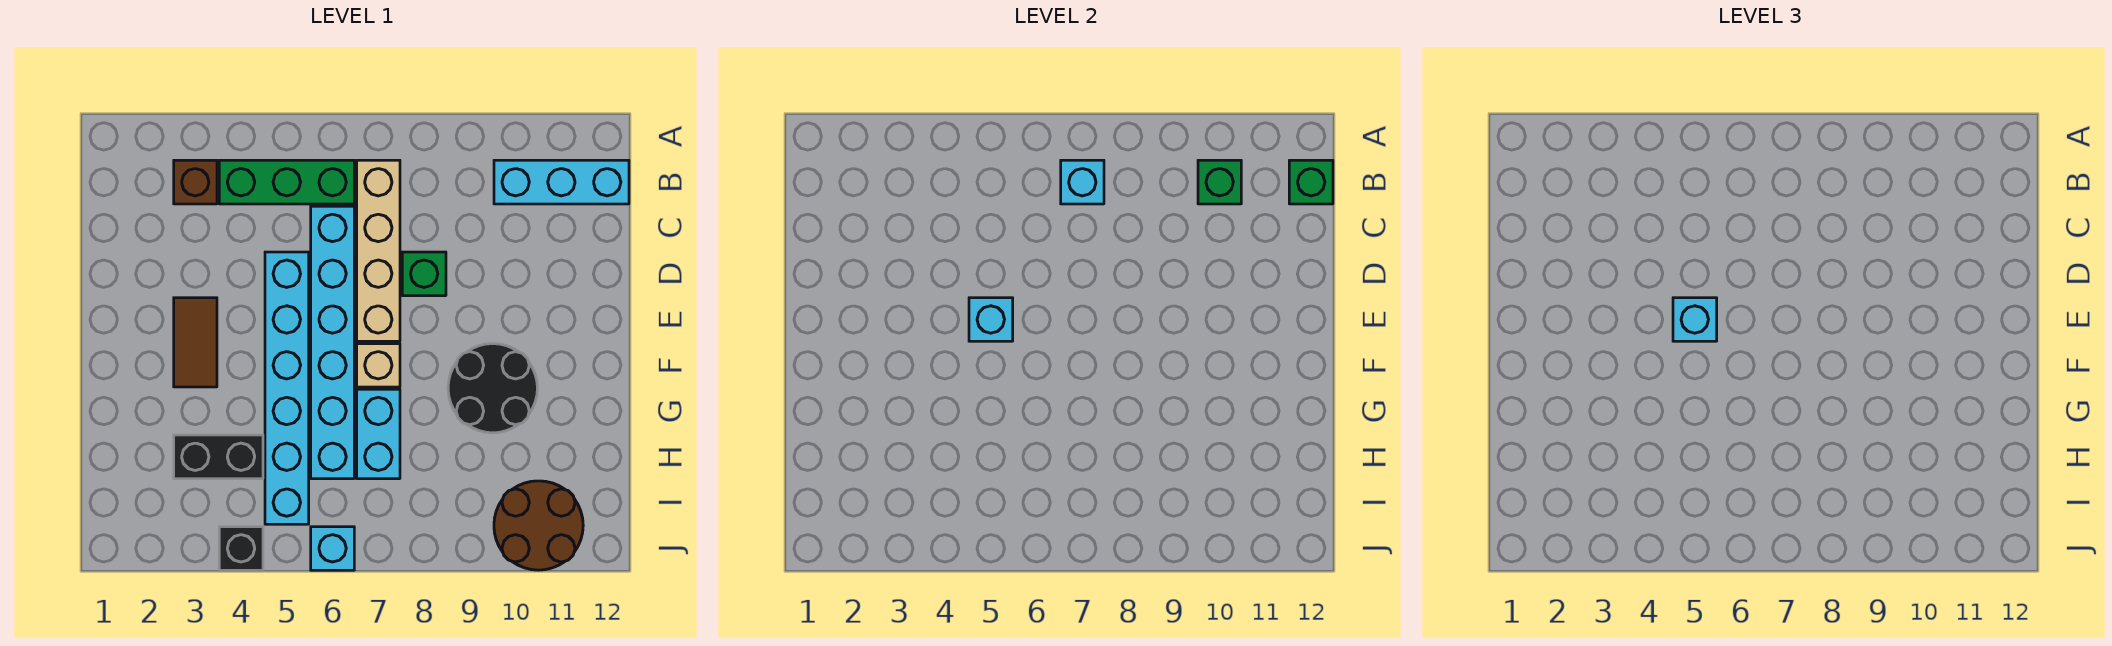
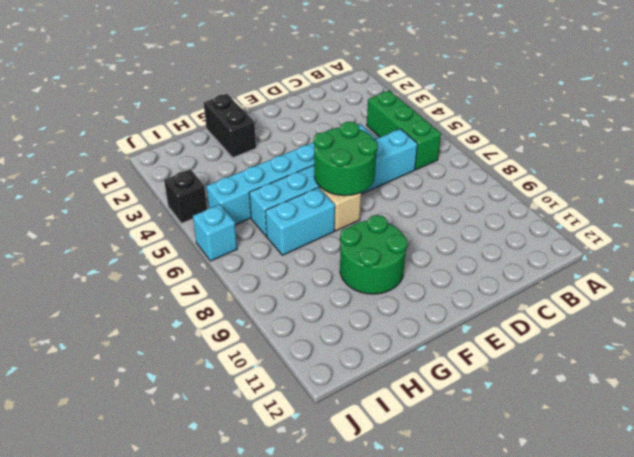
green round brick E6:F7 level 2 -> none
green round brick F9:G10 level 1 -> black round brick F9:G10 level 1
black brick G1:G2 level 1 -> black brick H3:H4 level 1
none -> brown brick B3 level 1
none -> tan brick B7:E7 level 1
none -> cyan brick B10:B12 level 1

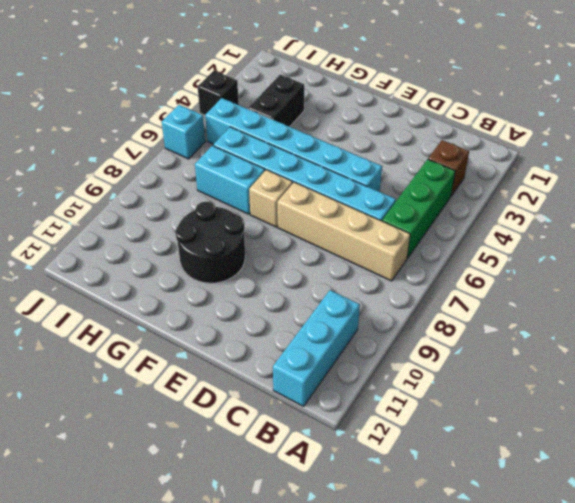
none -> green brick D8 level 1
none -> brown tile E3:F3 level 1
none -> brown round brick I10:J11 level 1

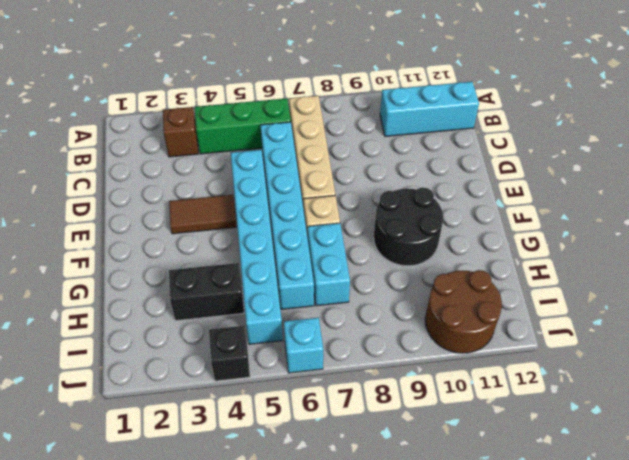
brown tile E3:E4 level 1 -> brown tile E3:F3 level 1
none -> green brick D8 level 1
none -> cyan brick B7 level 2
none -> green brick B10 level 2

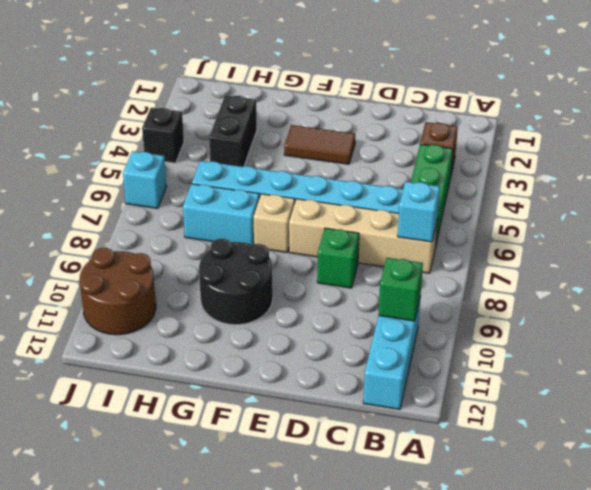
none -> cyan brick D5:I5 level 1
none -> green brick B12 level 2
none -> cyan brick E5 level 2

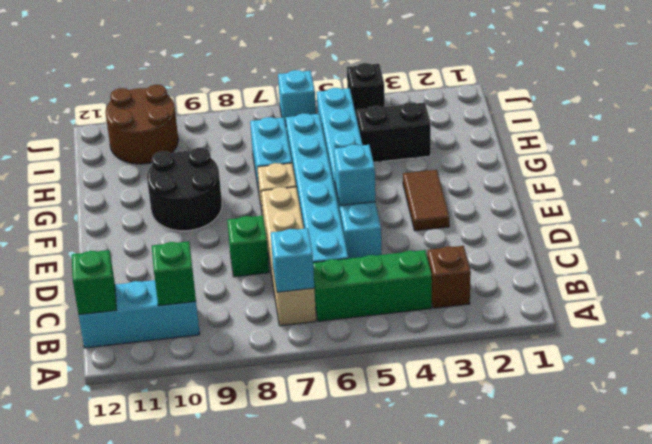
none -> cyan brick E5 level 3

